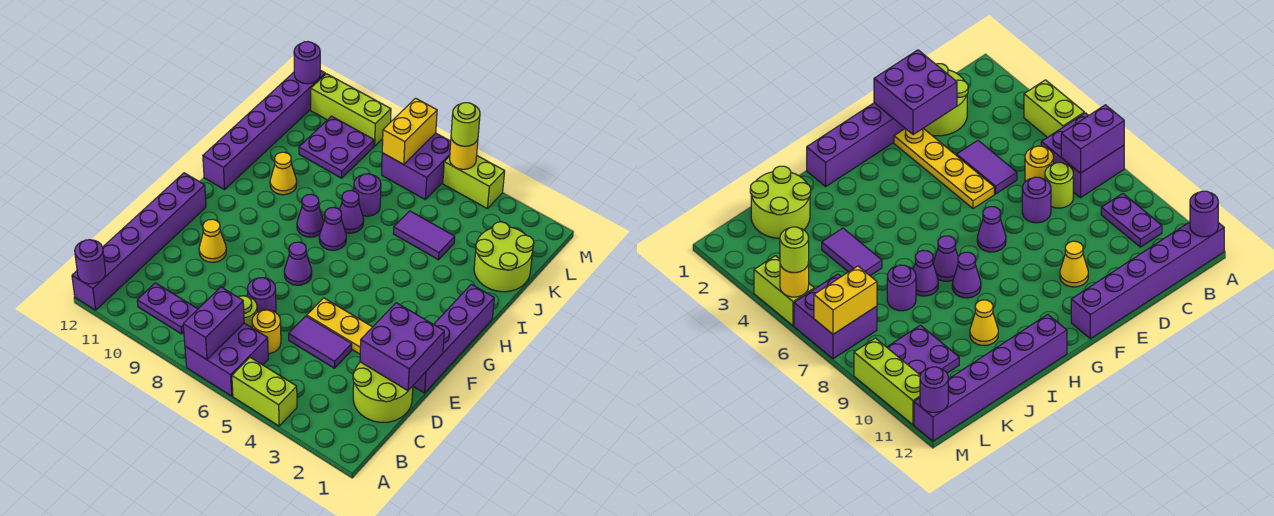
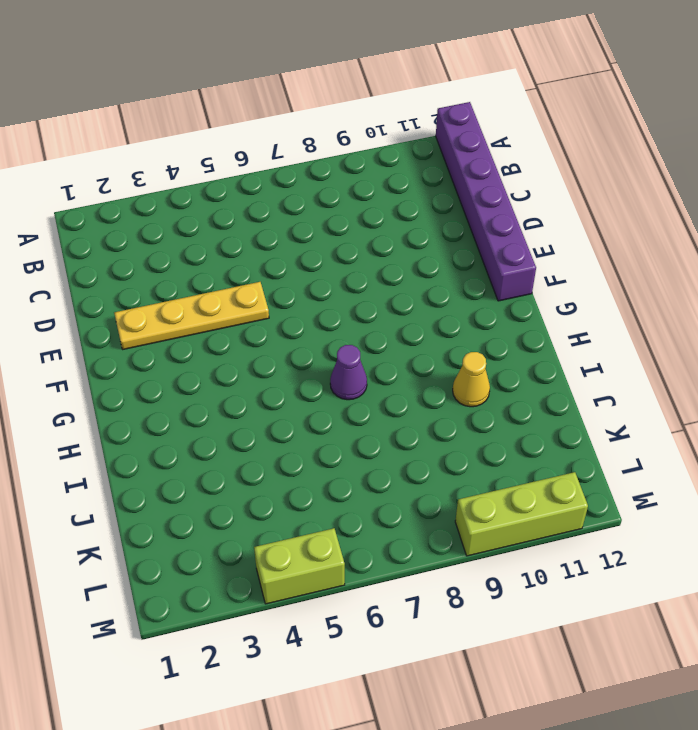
none -> lime brick A4:A5 level 1
none -> purple brick A6:B7 level 1
none -> purple plate B9:B10 level 1
none -> lime round brick C1:D2 level 1

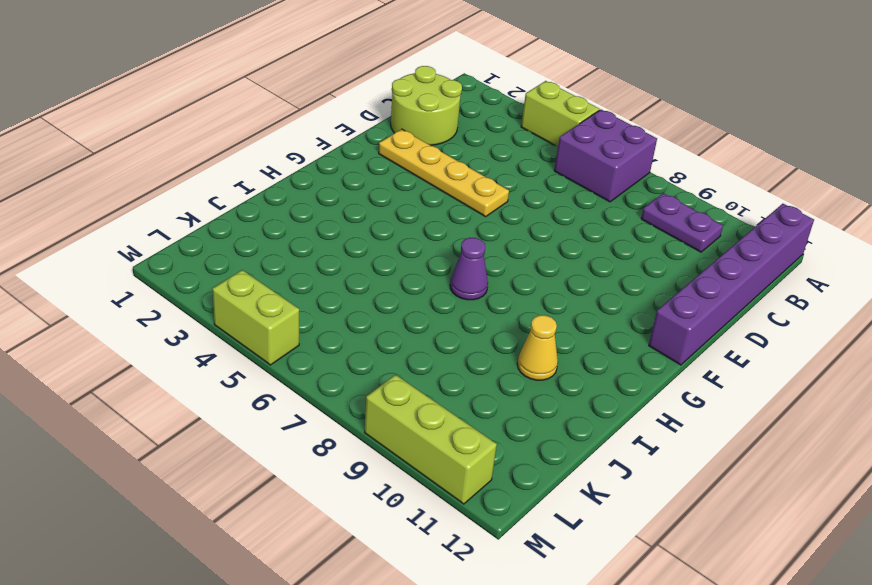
none -> yellow round brick C6 level 1
none -> lime round brick C7 level 1
none -> purple tile D4:D5 level 1
none -> purple round brick D7 level 1

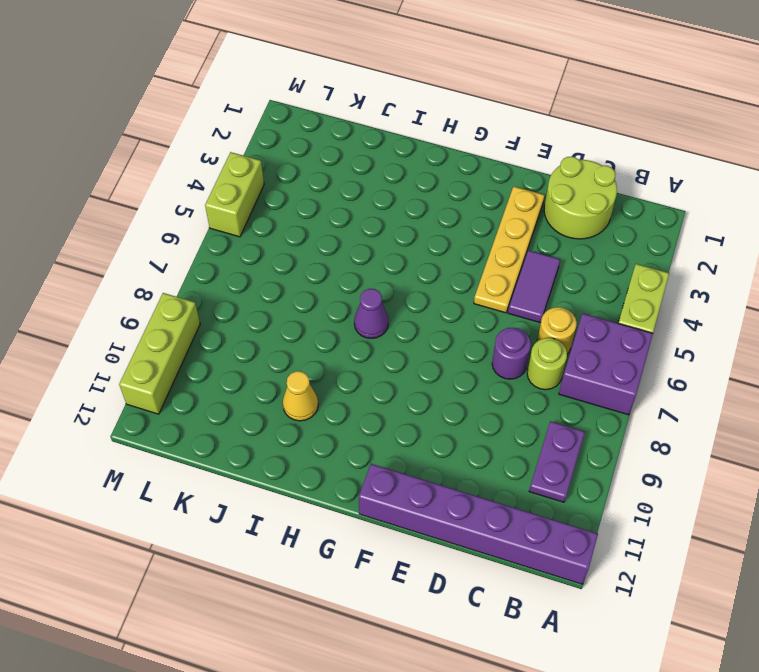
none -> purple brick E1:H1 level 1
none -> yellow cone E10 level 1
none -> purple cone F7 level 1
none -> purple cone H8 level 1

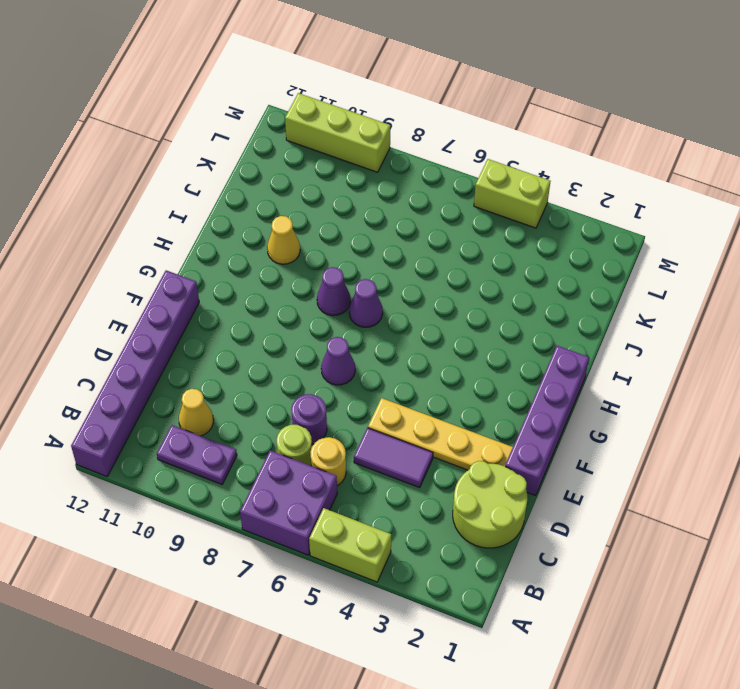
yellow cone C10 level 1 -> yellow cone E10 level 1
none -> purple brick H12:M12 level 1
none -> purple cone I7 level 1
none -> lime round brick J1:K2 level 1
none -> purple tile J4:J5 level 1

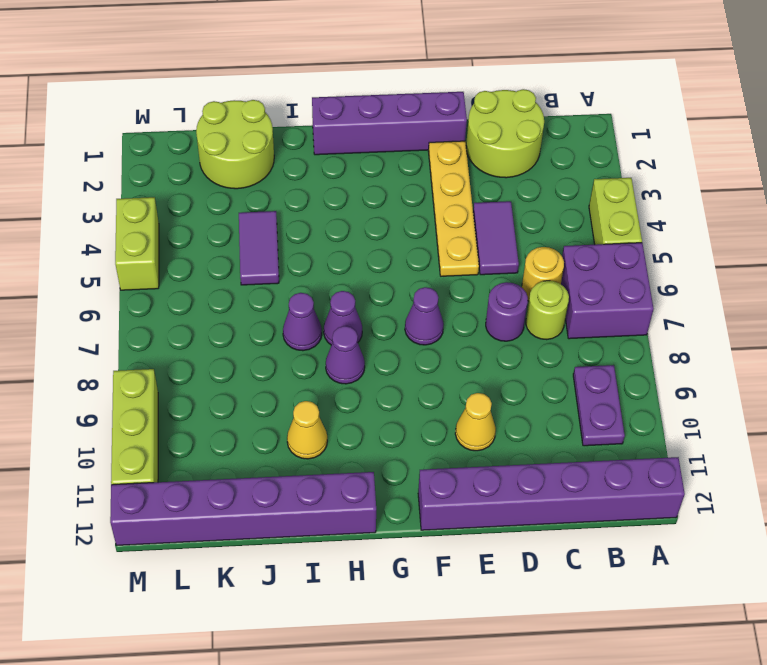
none -> purple round brick J7 level 1
none -> purple plate K9:L10 level 1
none -> purple brick L6:M7 level 1
none -> purple brick A7:B7 level 2

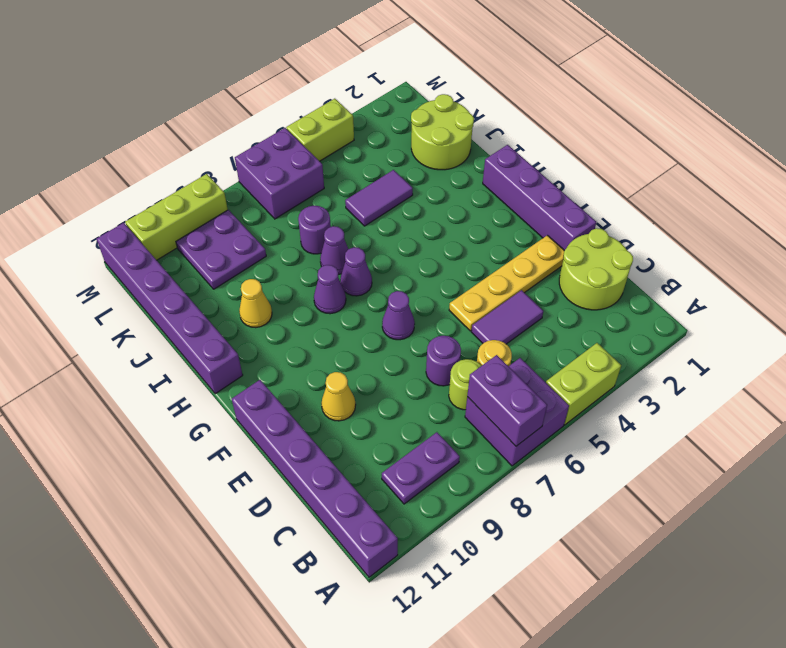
none -> purple round brick A12 level 2
none -> purple brick D1:E2 level 2
none -> yellow brick L7:M7 level 2
none -> yellow round brick M5 level 2

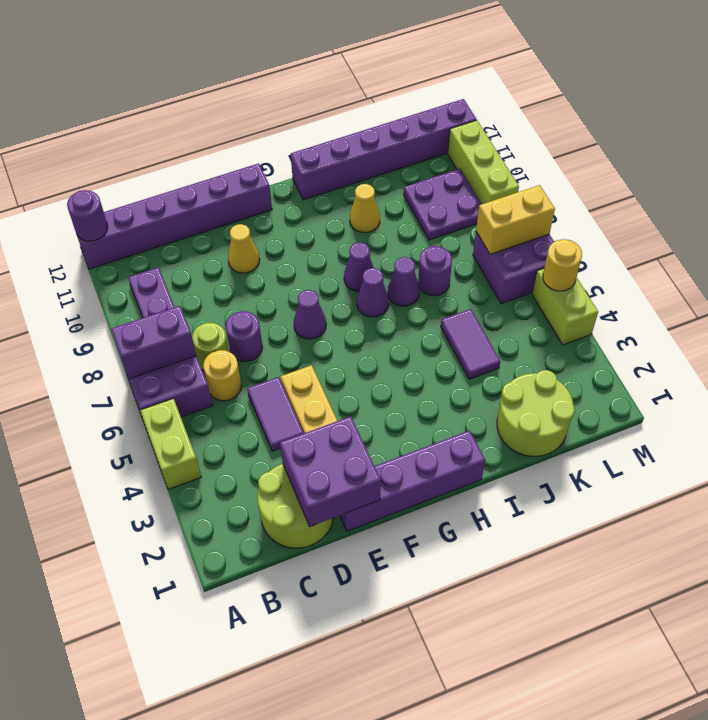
none -> purple round brick M12 level 2
none -> lime round brick M5 level 3

